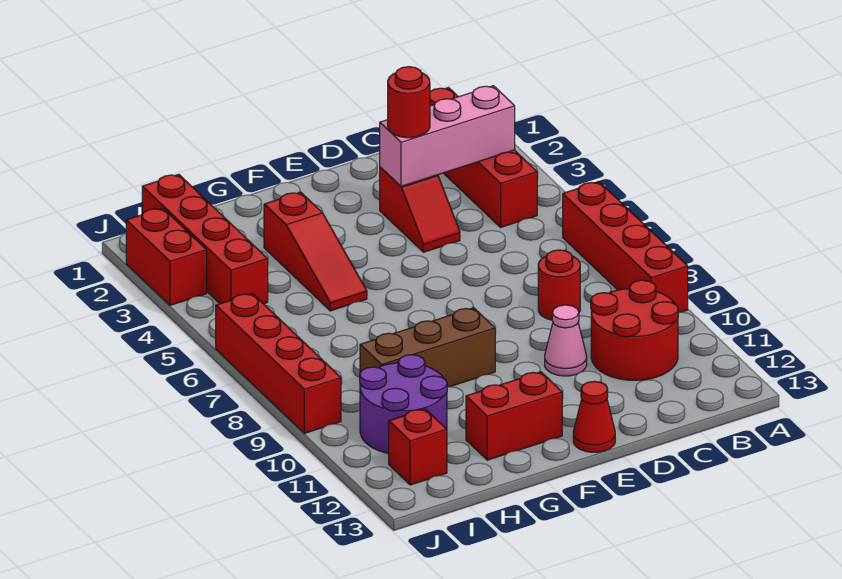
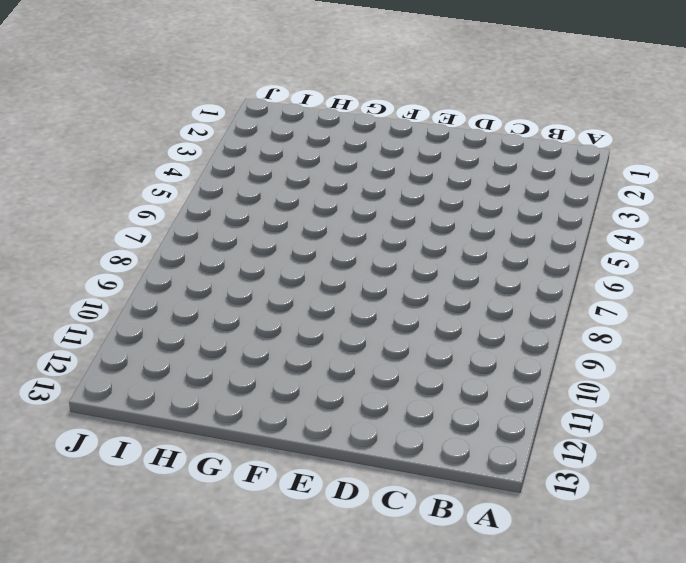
none -> red brick A6:A9 level 1
none -> red brick B1:B4 level 1
none -> red round brick B10:C11 level 1

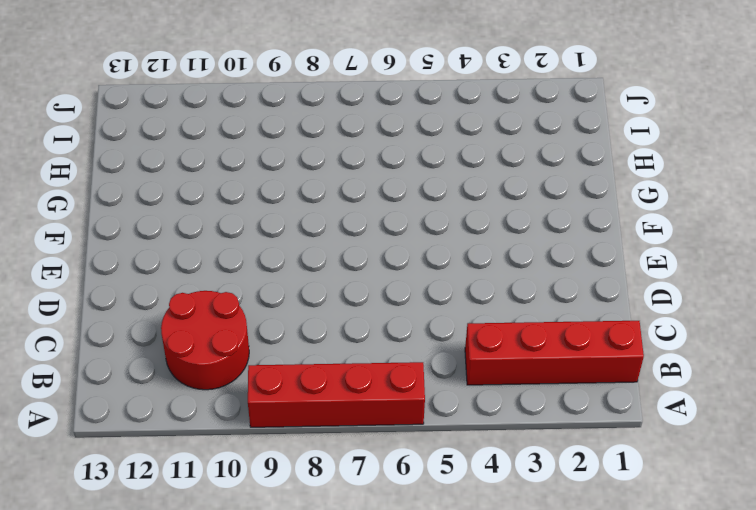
none -> red round brick C8 level 1
none -> red slope D3:D4 level 1 top 3
none -> pink cone D10 level 1

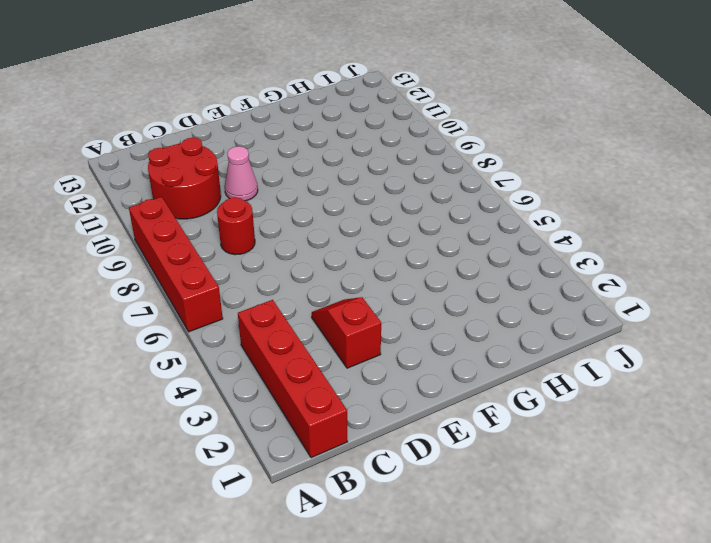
none -> red cone E13 level 1
none -> brown brick F9:H9 level 1
none -> red brick F12:G12 level 1

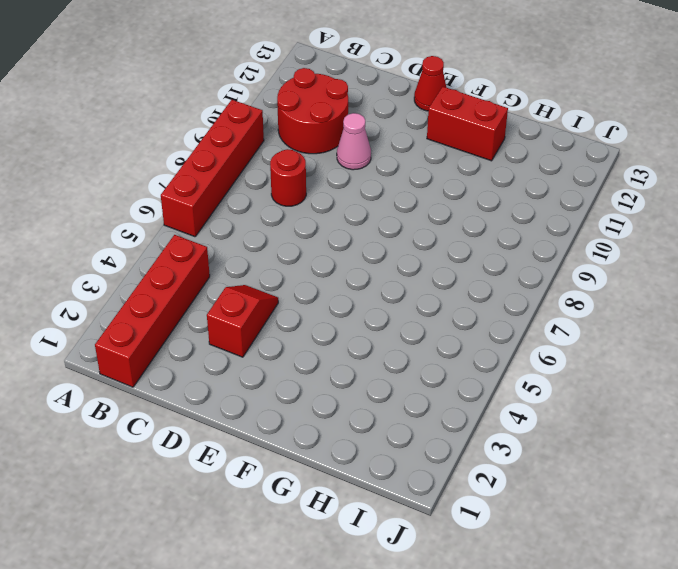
none -> brown brick F9:H9 level 1
none -> red slope G3:G5 level 1 top 3
none -> purple round brick H10:I11 level 1

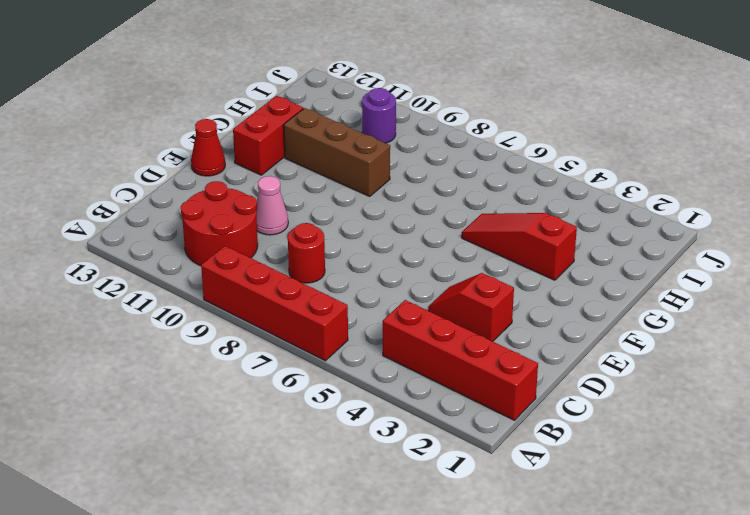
brown brick G9:G11 level 1 -> brown brick F9:H9 level 1
purple round brick I10 level 1 -> purple round brick H10:I11 level 1
none -> red brick I1:I4 level 1
none -> red brick I12 level 1
none -> red brick J2:J3 level 1

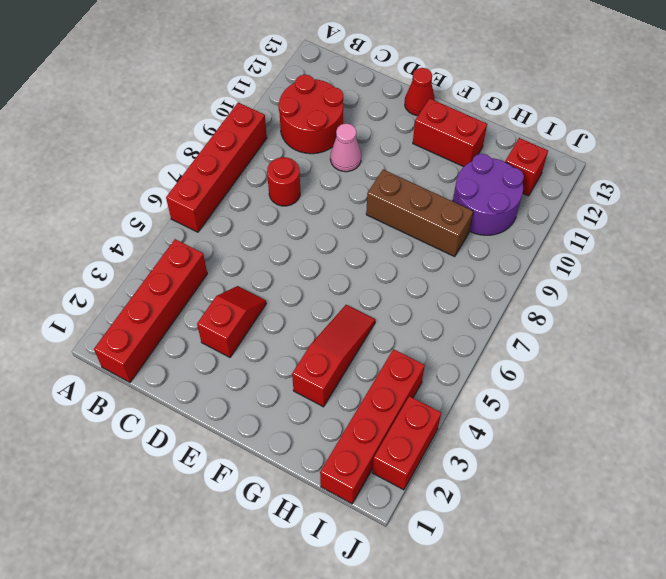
none -> red brick J6:J9 level 1
none -> pink brick B3:D3 level 2
none -> red round brick D3 level 3

